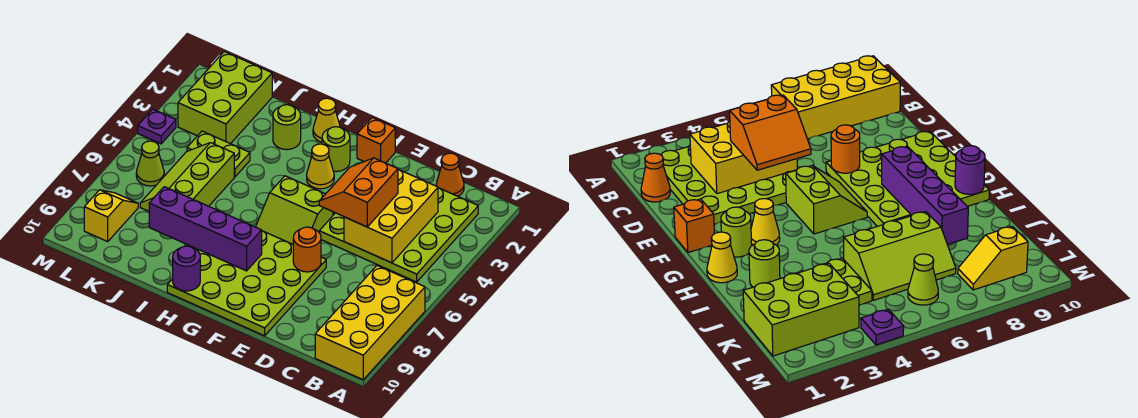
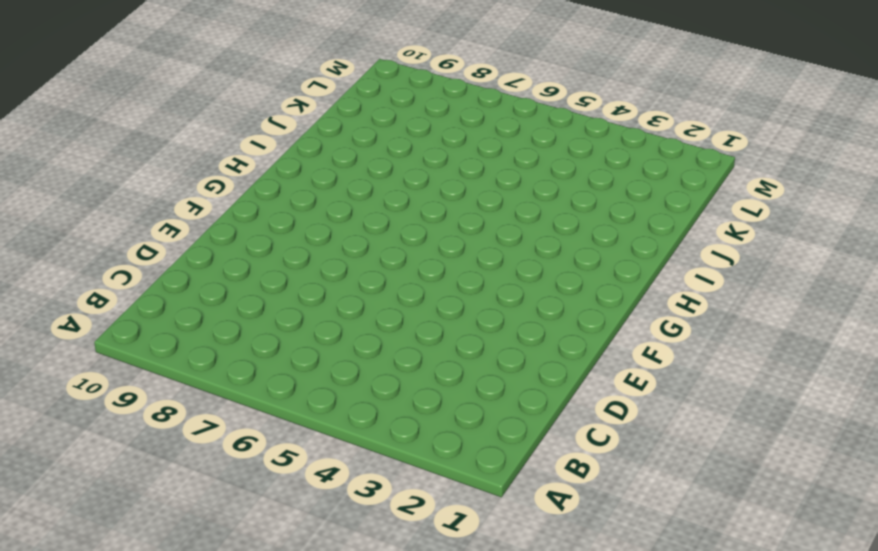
none -> yellow brick A7:B10 level 1
none -> lime plate B2:E5 level 1
none -> orange cone C1 level 1

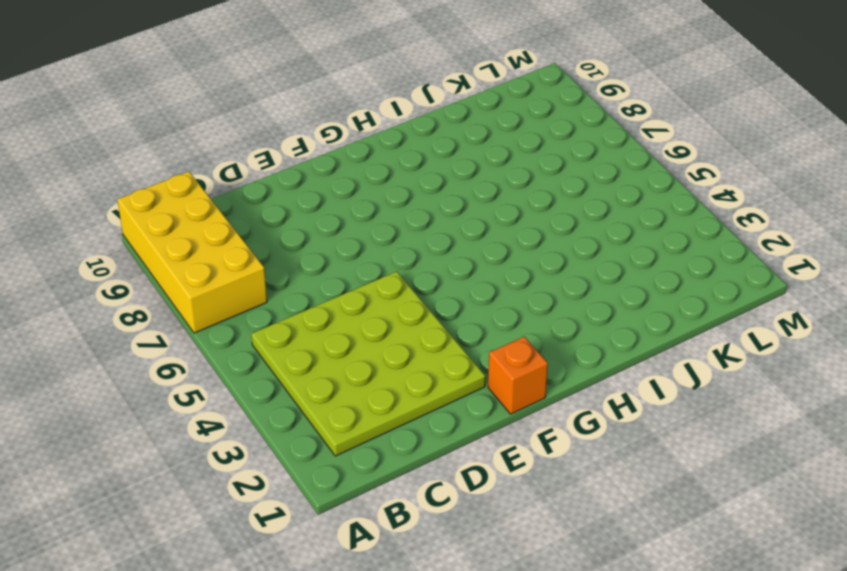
none -> orange cone C1 level 1
none -> lime plate E7:H10 level 1
none -> lime slope F5:G6 level 1 top 5

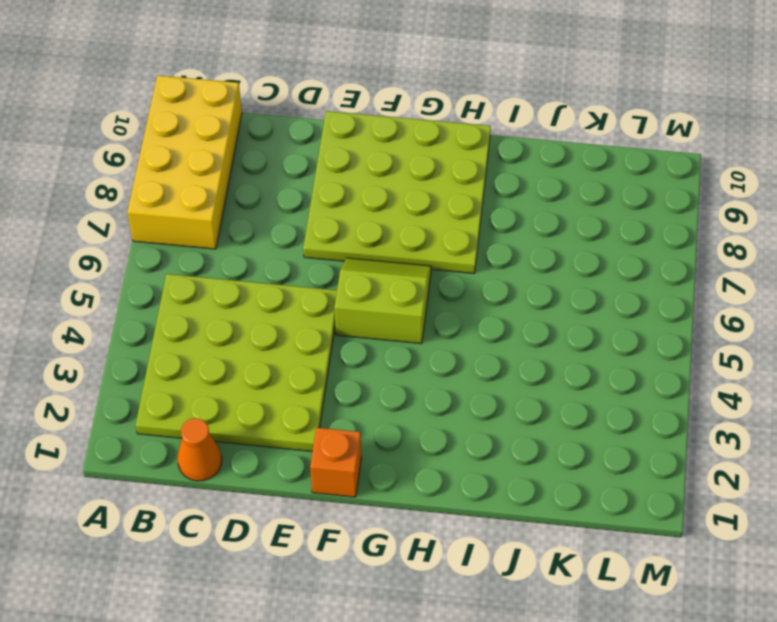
none -> lime round brick G2 level 1
none -> yellow cone G3 level 1
none -> yellow cone H1 level 1

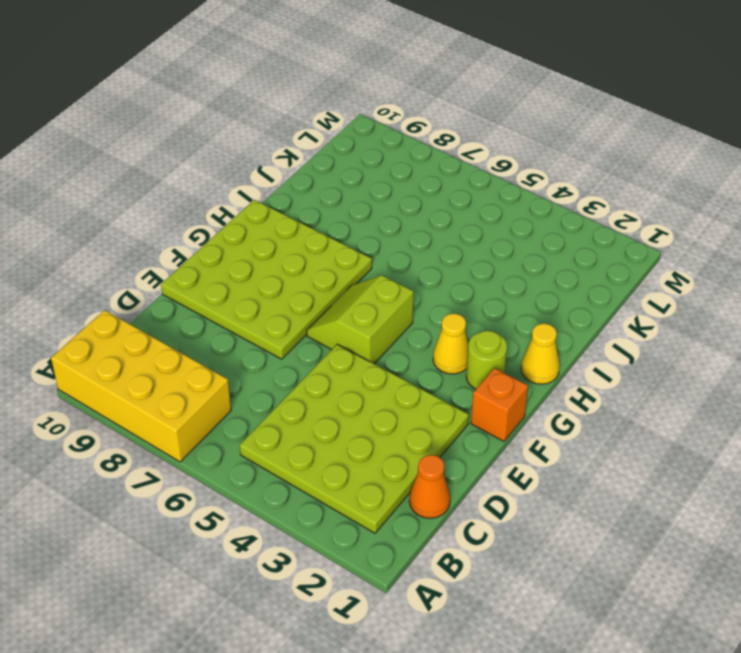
none -> lime round brick I2 level 1
none -> lime plate J4:K4 level 1
none -> lime slope J5:K7 level 1 top J

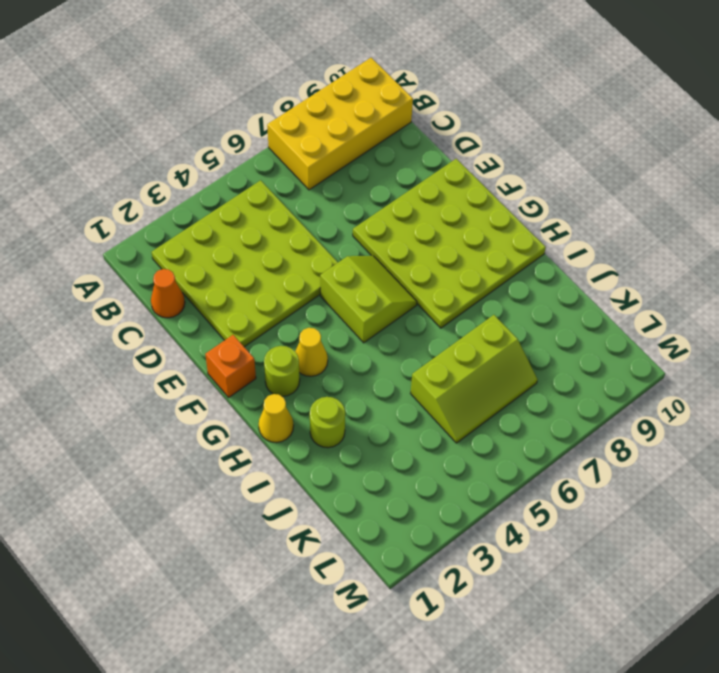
none -> lime plate J4:K4 level 1
none -> lime brick K1:L3 level 1
none -> lime cone L6 level 1

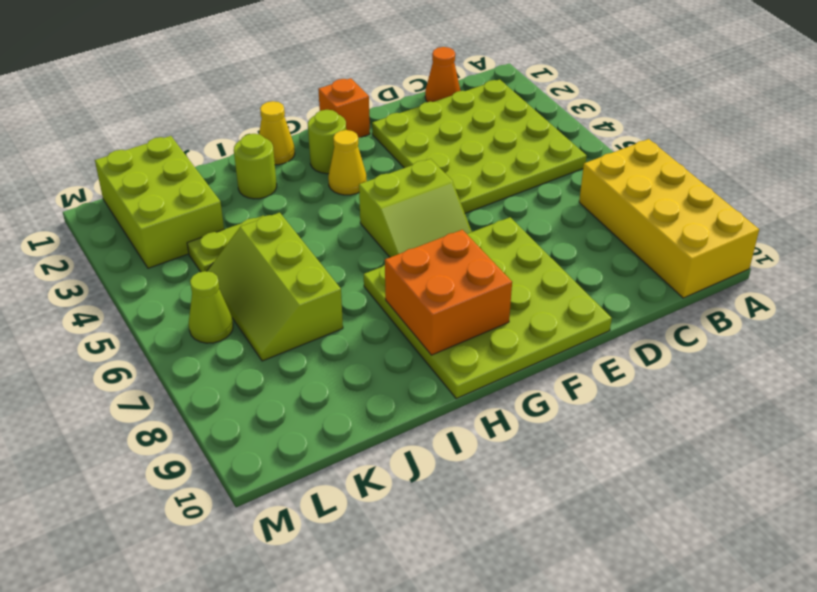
orange brick G8:H9 level 2 -> purple brick G8:J8 level 2
none -> yellow slope L8:L9 level 1 top 9
none -> purple plate M4 level 1
none -> yellow brick C3:D5 level 2

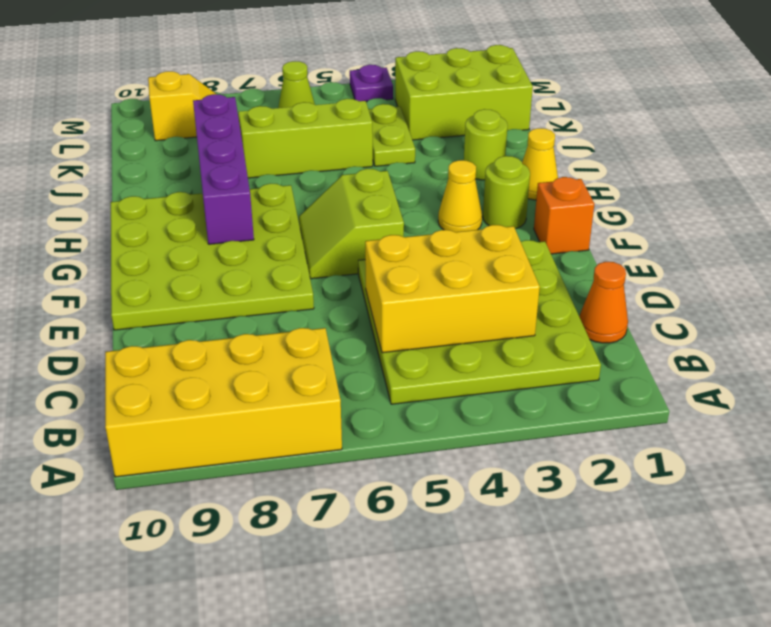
none -> orange round brick E7 level 2
none -> purple round brick H10 level 2
none -> orange slope D4:E5 level 3 top D

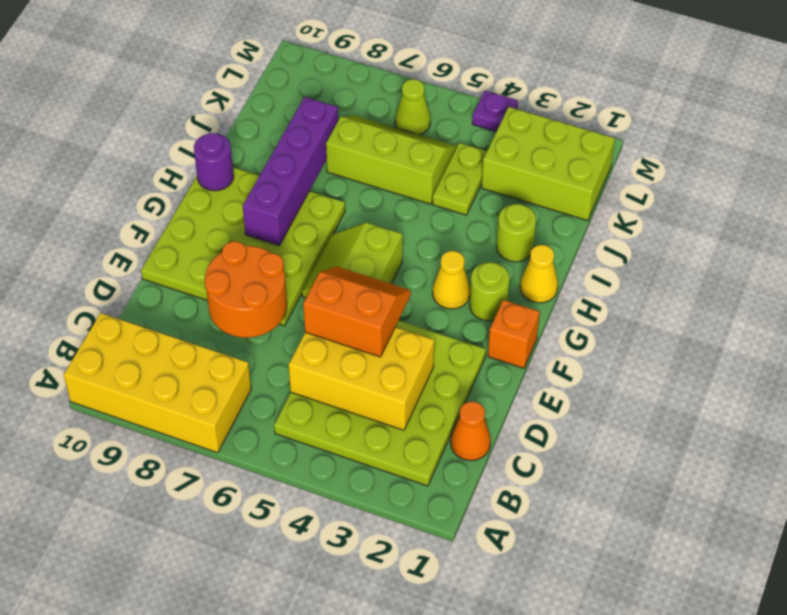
orange round brick D7:E8 level 2 -> orange round brick E7 level 2
none -> yellow slope L8:L9 level 1 top 9

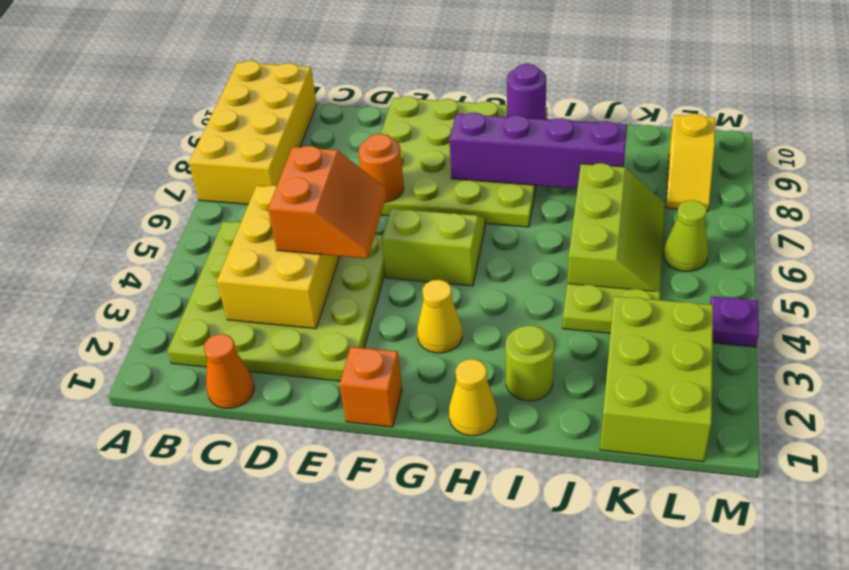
none -> lime round brick G2 level 1

